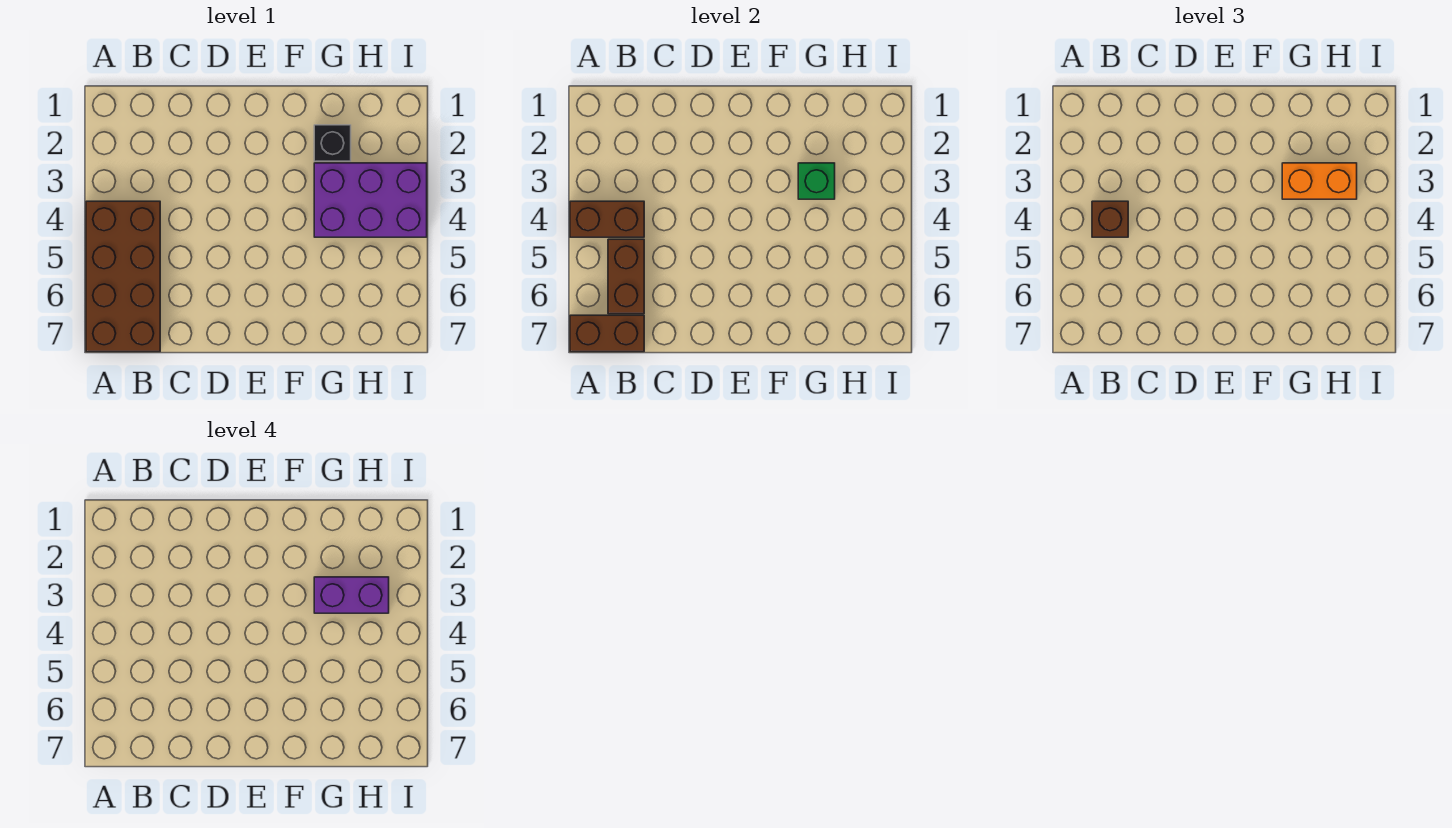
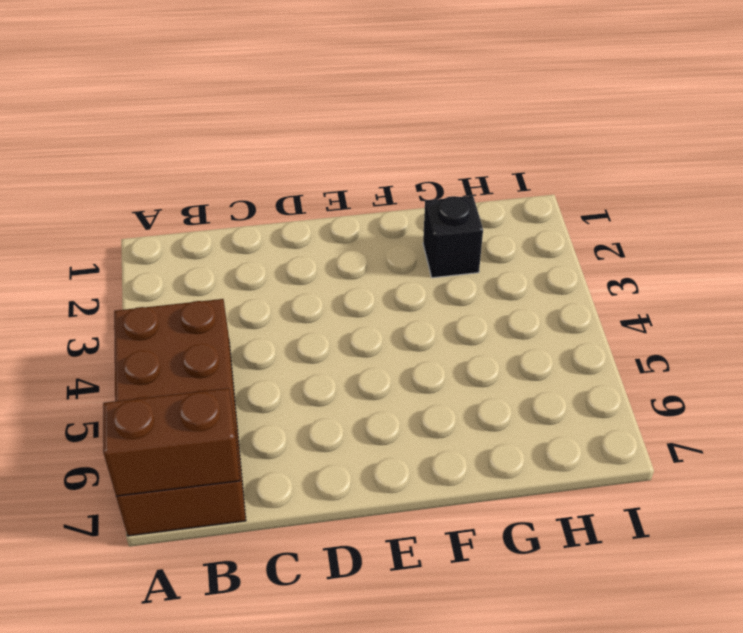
none -> purple brick G3:I4 level 1
none -> brown brick A4:B4 level 2

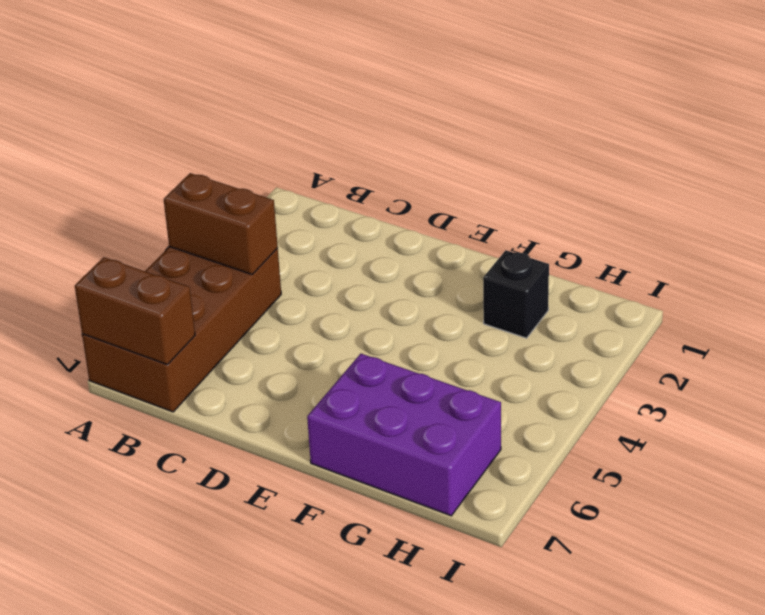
purple brick F6:H7 level 1 -> purple brick G3:I4 level 1
none -> brown brick B5:B6 level 2
none -> green brick G3 level 2

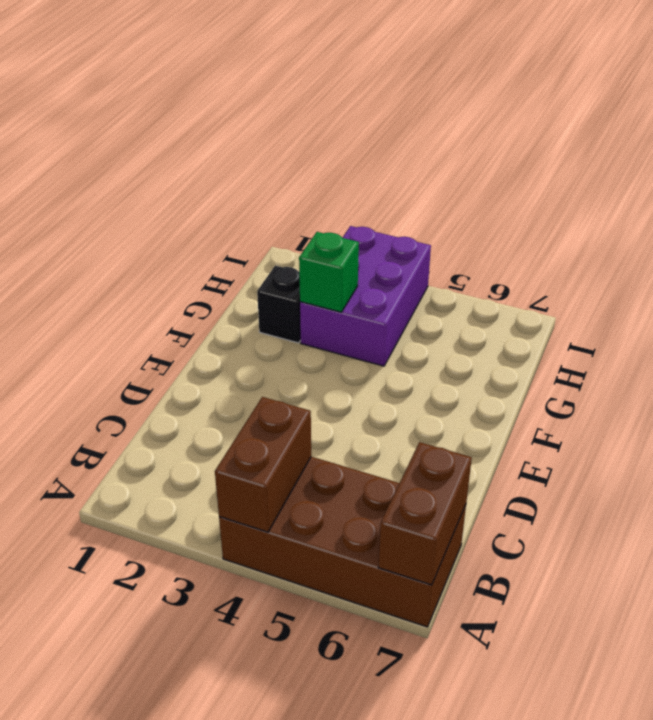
none -> brown brick B5:B6 level 2
none -> brown brick B4 level 3

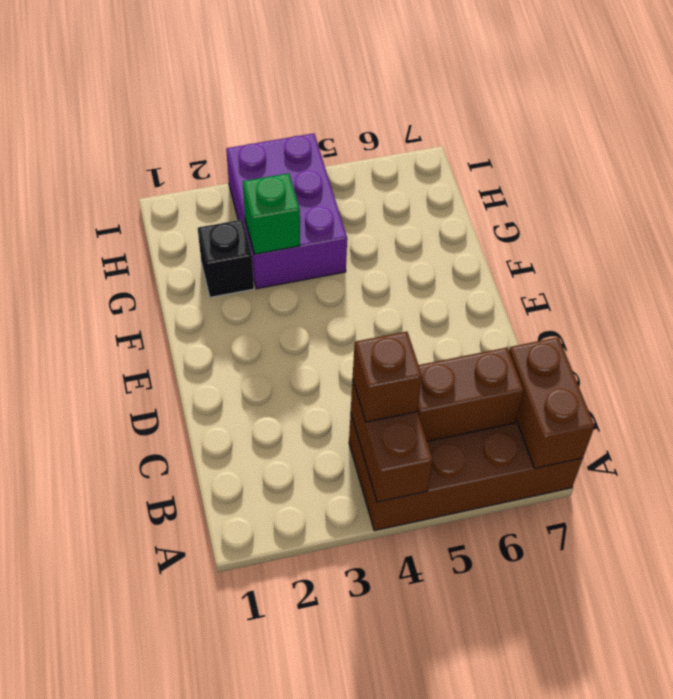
none -> orange brick G3:H3 level 3
none -> purple brick G3:H3 level 4

